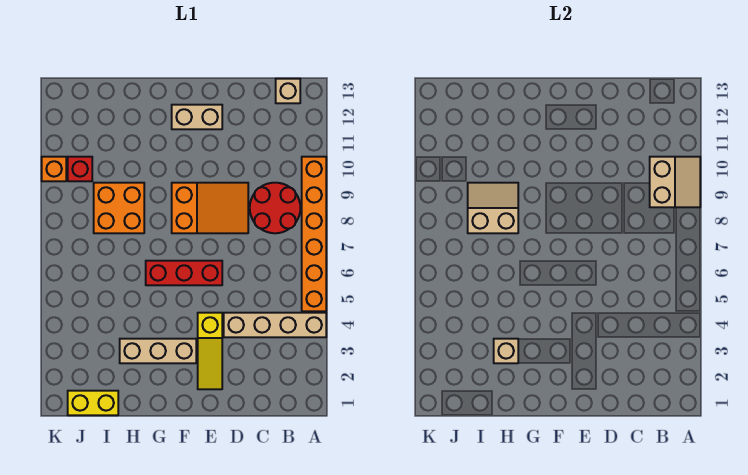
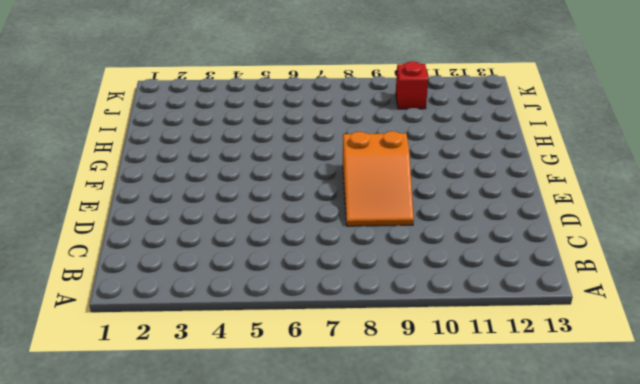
none -> tan brick A4:D4 level 1
none -> orange brick A5:A10 level 1
none -> red round brick B8:C9 level 1

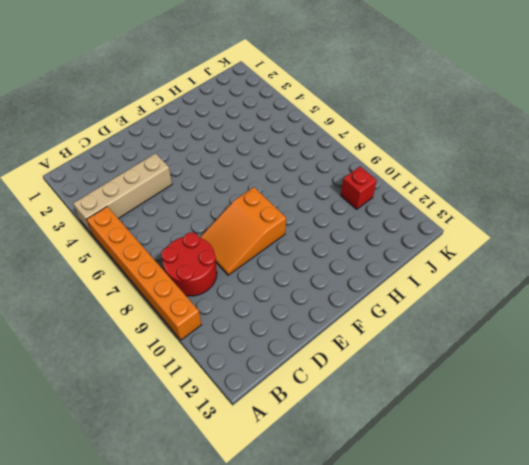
none -> tan brick B13 level 1
none -> yellow slope E2:E4 level 1 top 4
none -> red brick E6:G6 level 1

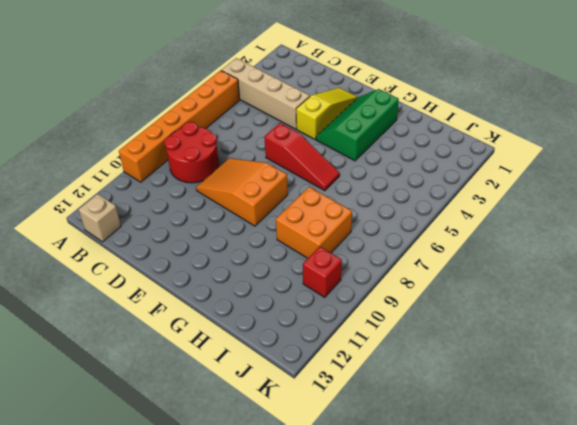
red slope E6:G6 level 1 top E -> red brick E6:G6 level 1
green slope F2:G4 level 1 top G -> tan brick F3:H3 level 1
none -> tan brick E12:F12 level 1
none -> yellow brick I1:J1 level 1
none -> orange brick K10 level 1

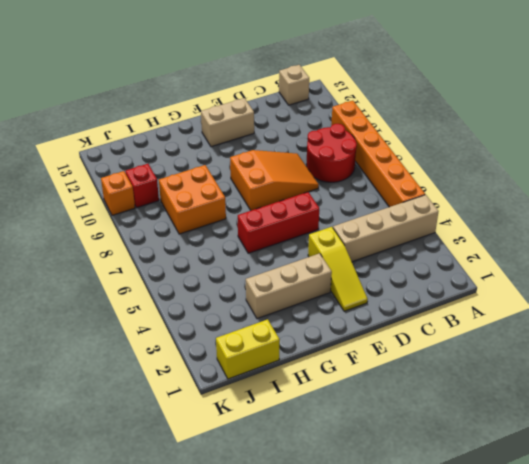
none -> tan slope A9:B10 level 2 top B
none -> tan brick H3 level 2
none -> tan slope H8:I9 level 2 top 8

